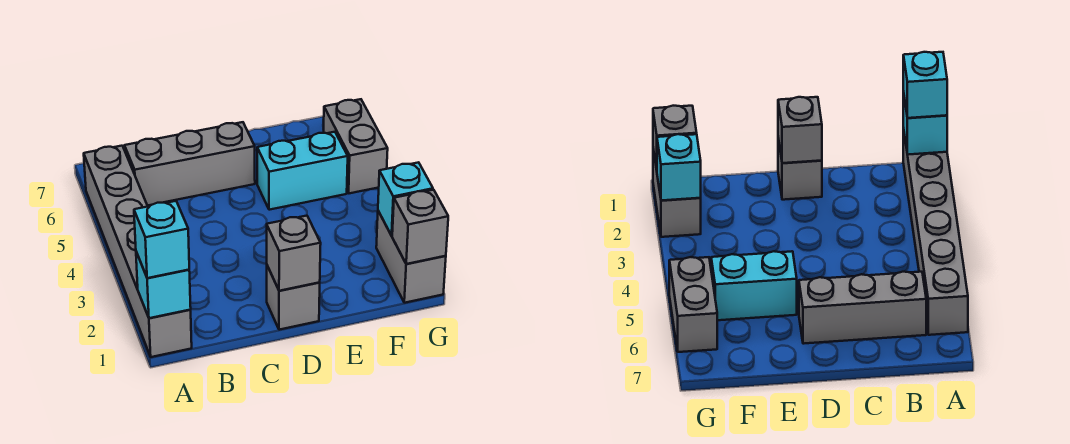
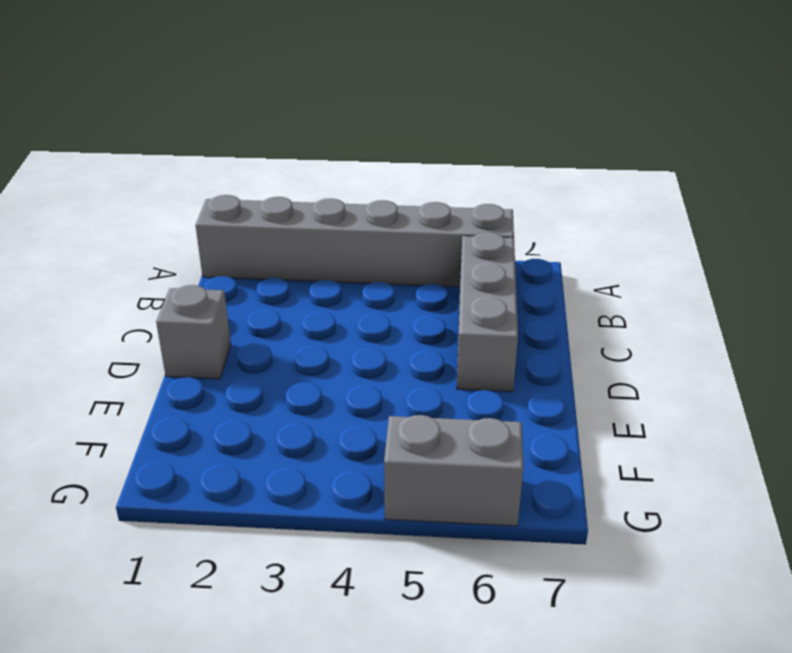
none -> cyan brick E5:F5 level 1
none -> grey brick G1:G2 level 1

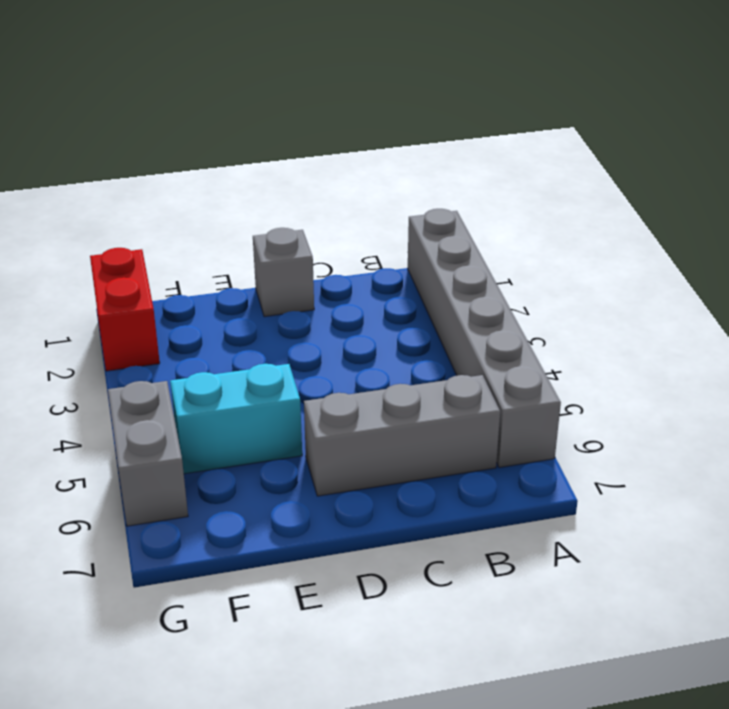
red brick G1:G2 level 1 -> grey brick G1:G2 level 1
none -> cyan brick A1 level 2
none -> grey brick D1 level 2

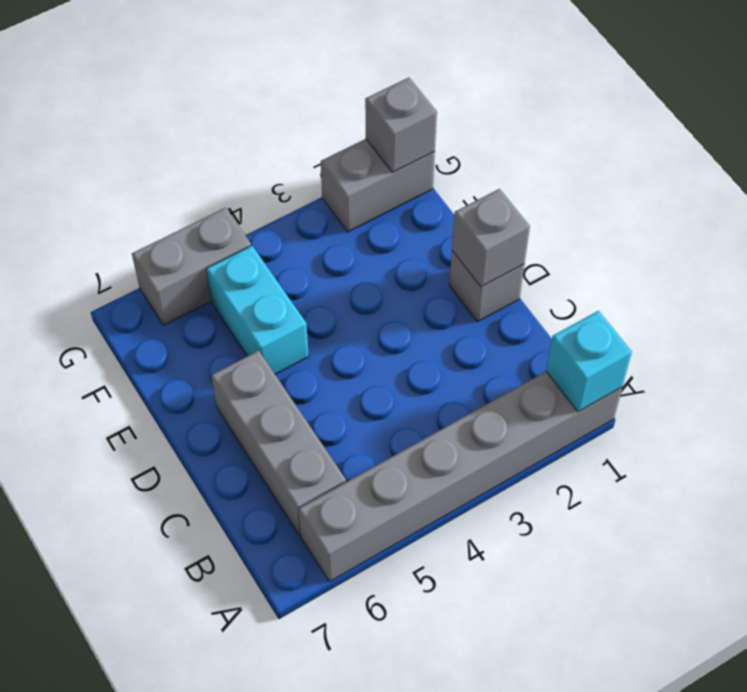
none -> cyan brick G2 level 2
none -> cyan brick A1 level 3

